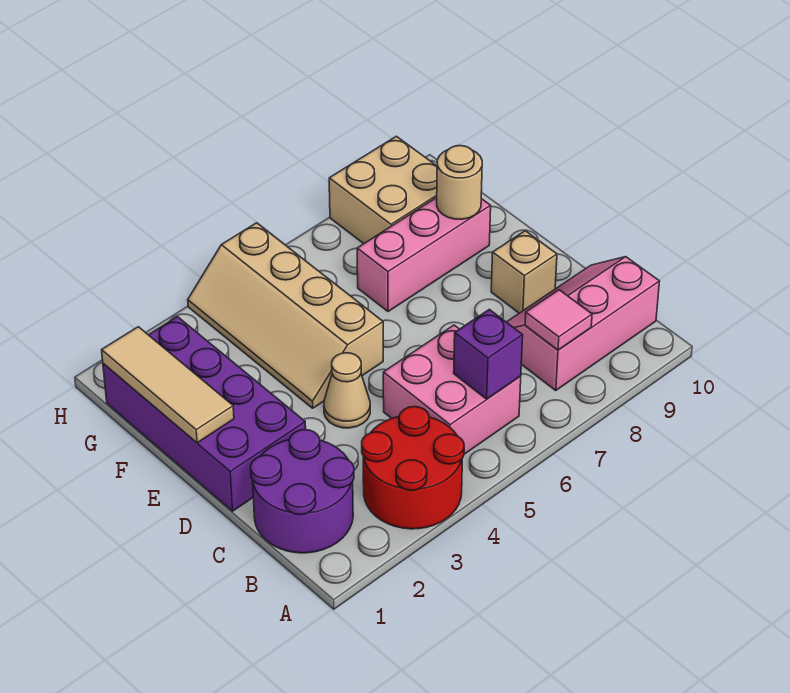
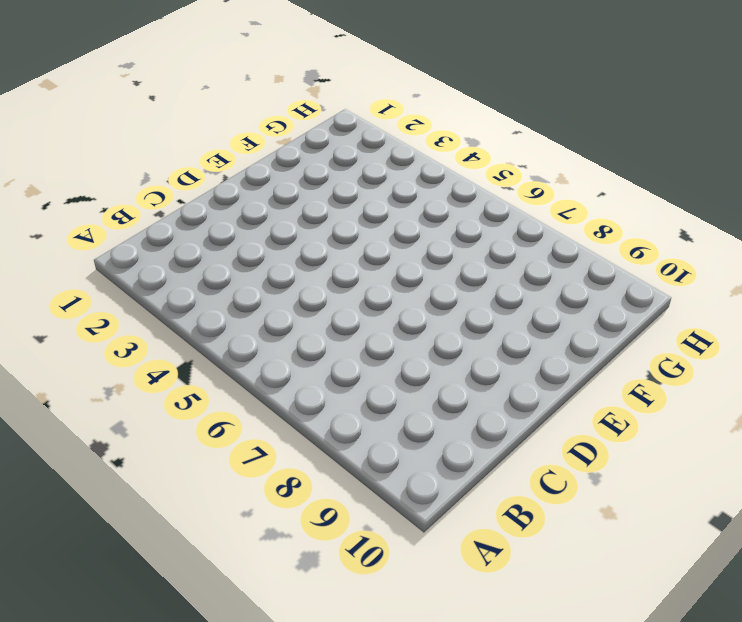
none -> red round brick A3:B4 level 1
none -> purple round brick B1:C2 level 1
none -> pink brick B5:C6 level 1

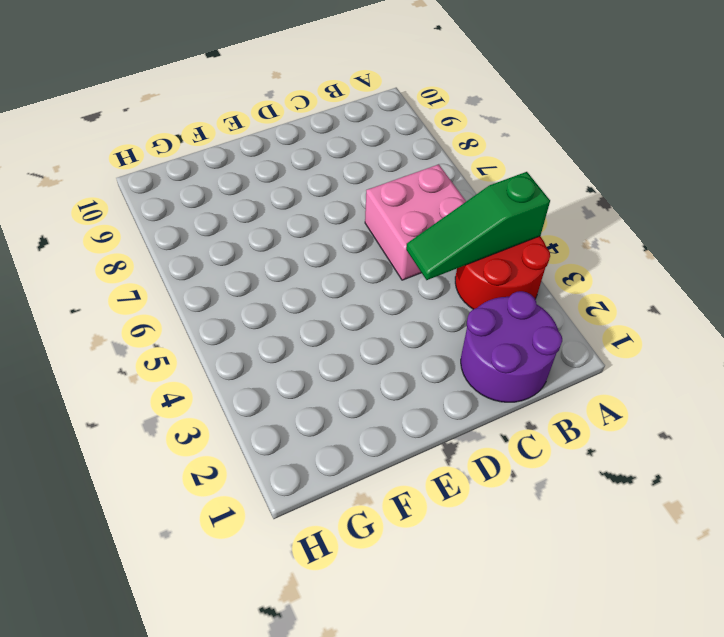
green slope A4:C4 level 2 top A -> none
none -> pink slope B8:C10 level 1 top B
none -> purple brick D1:G2 level 1
none -> tan cone D4 level 1

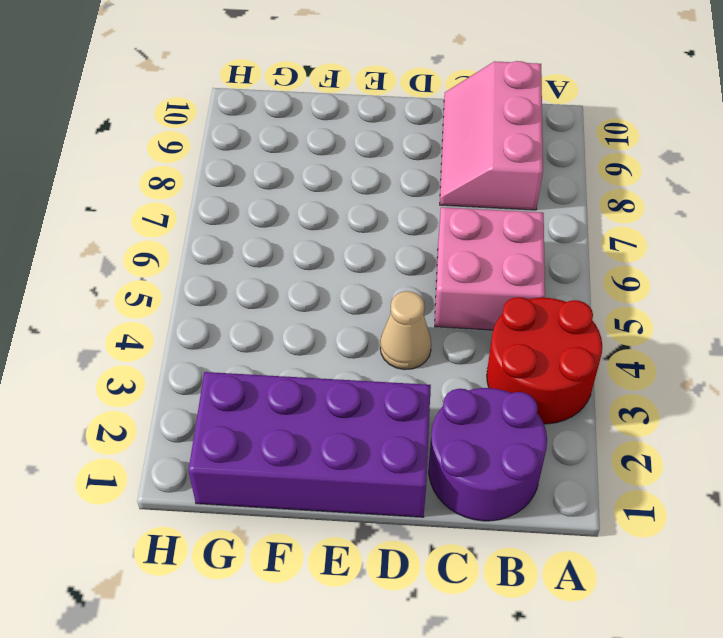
none -> tan brick D9 level 1
none -> tan slope E4:H5 level 1 top 5
none -> pink brick F7:F9 level 1

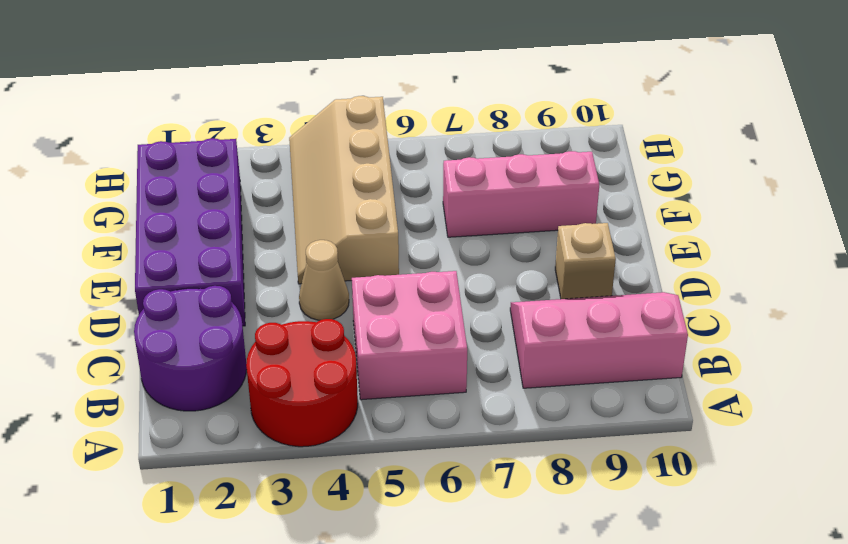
none -> tan brick G8:H9 level 1
none -> purple brick B6 level 2
none -> pink tile B8 level 2

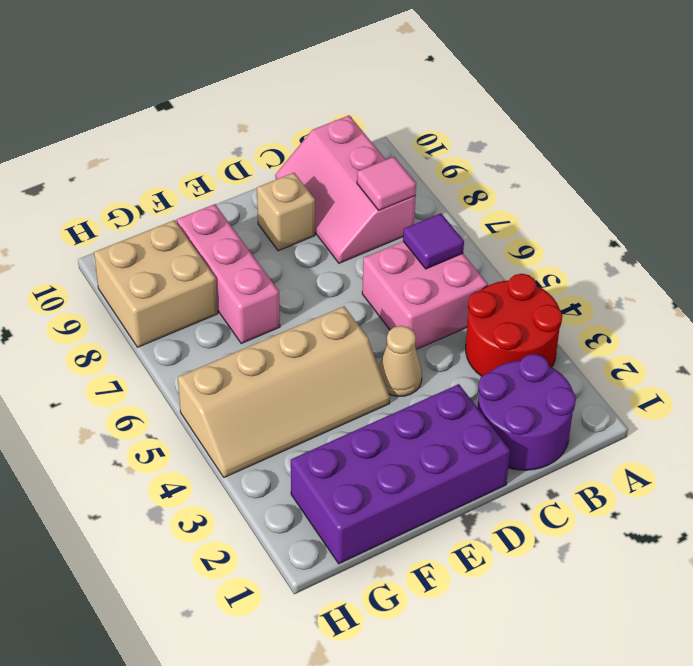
purple tile B6 level 2 -> purple brick B6 level 2
none -> tan tile E1:G1 level 2
none -> tan round brick F9 level 2

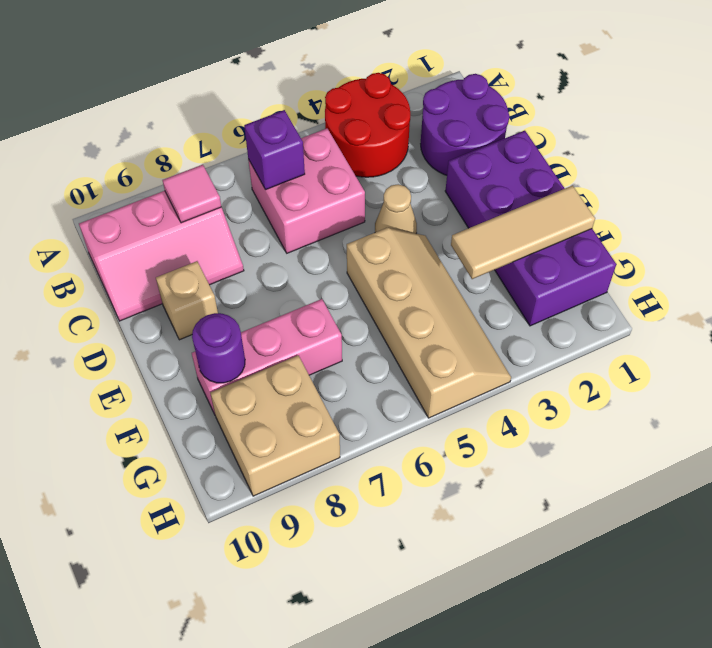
tan tile F1:F3 level 2 -> tan tile E1:G1 level 2
purple round brick F9 level 2 -> tan round brick F9 level 2

